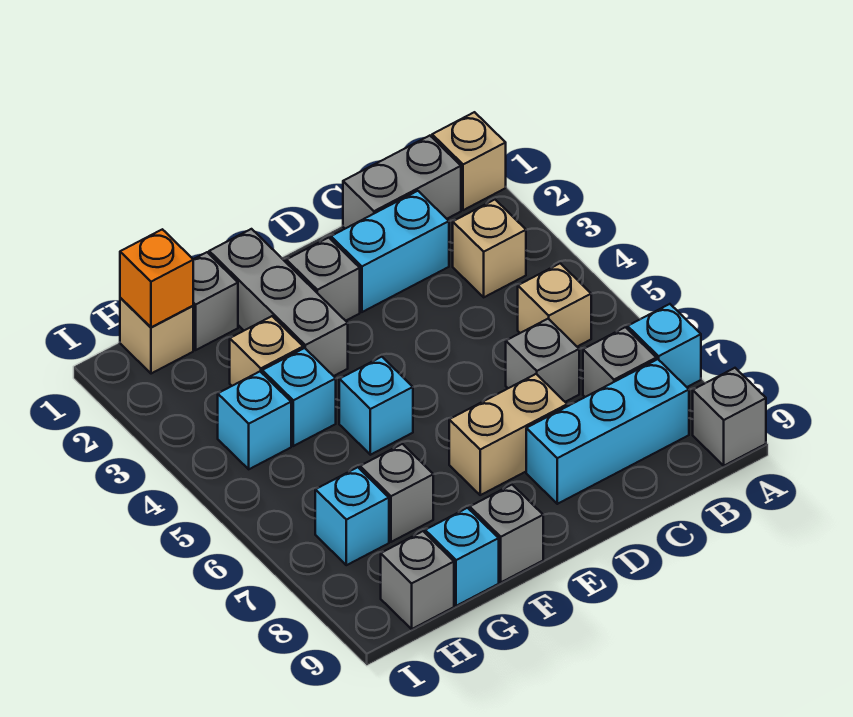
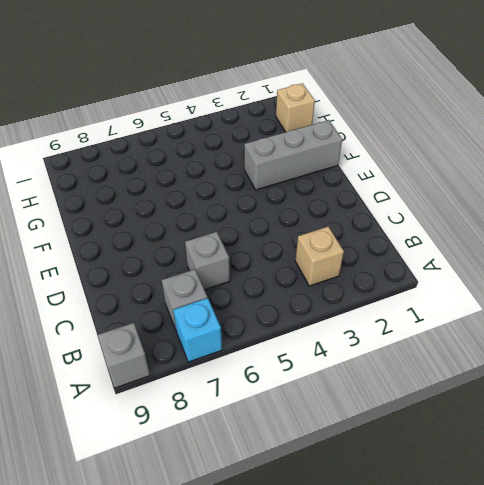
none -> tan brick A1 level 1
none -> grey brick B1:C1 level 1
none -> tan brick B5 level 1

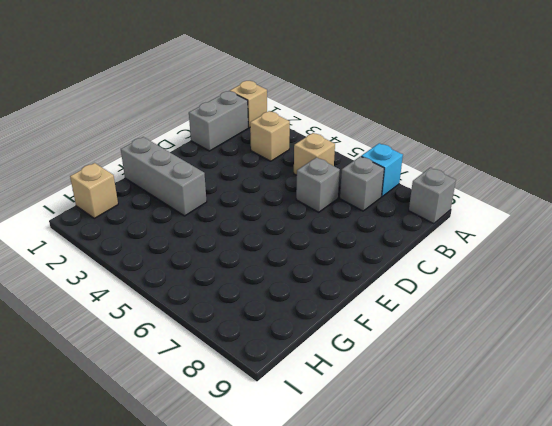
none -> cyan brick B8:D8 level 1
none -> cyan brick C2:D2 level 1
none -> tan brick D7:E7 level 1

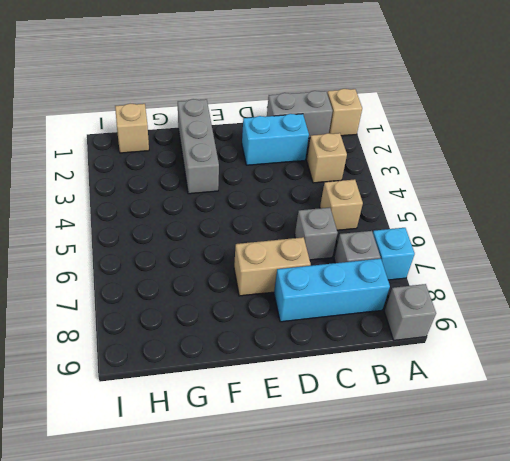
none -> grey brick E2 level 1
none -> cyan brick F5 level 1
none -> grey brick F9 level 1

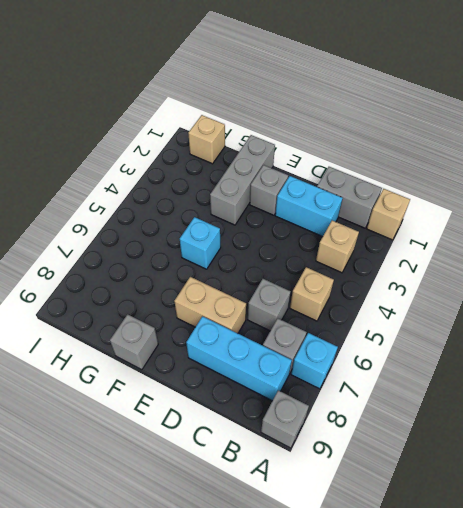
none -> grey brick G1 level 1
none -> tan brick G3 level 1
none -> cyan brick G4 level 1

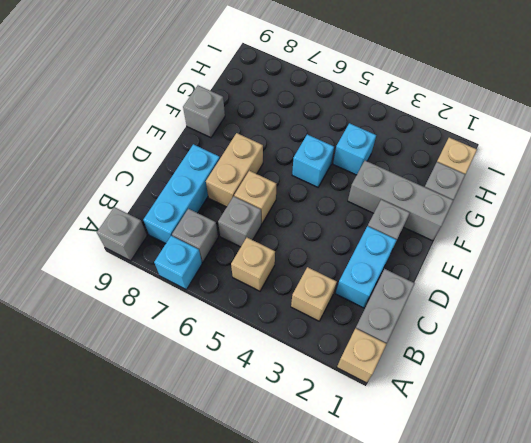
tan brick D6 level 1 -> tan brick G3 level 1
none -> grey brick G7 level 1
none -> cyan brick G9 level 1
none -> cyan brick H4 level 1

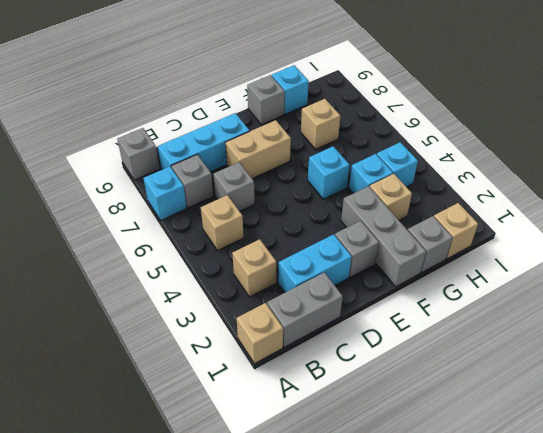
tan brick G7 level 1 -> grey brick G7 level 1
none -> cyan brick H7 level 1
none -> grey brick H9 level 1
none -> orange brick H1 level 2

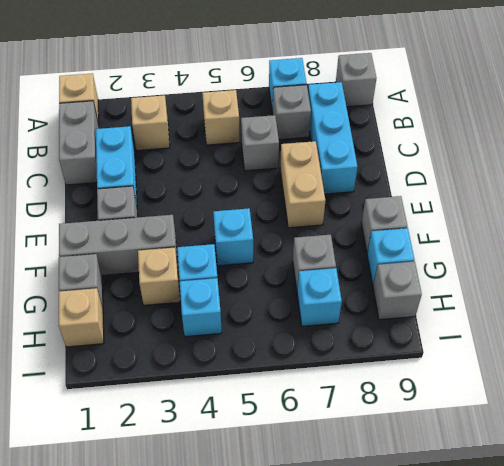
none -> orange brick H1 level 2

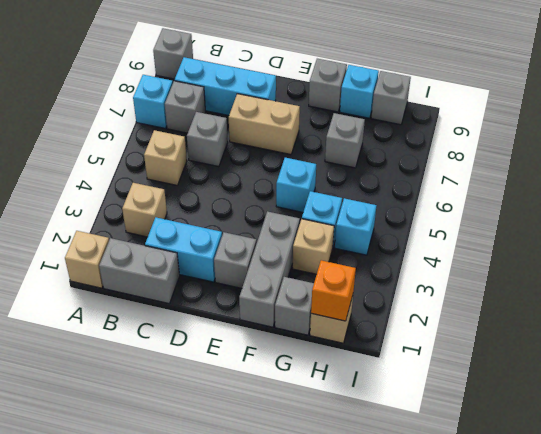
none -> cyan brick H7 level 1

